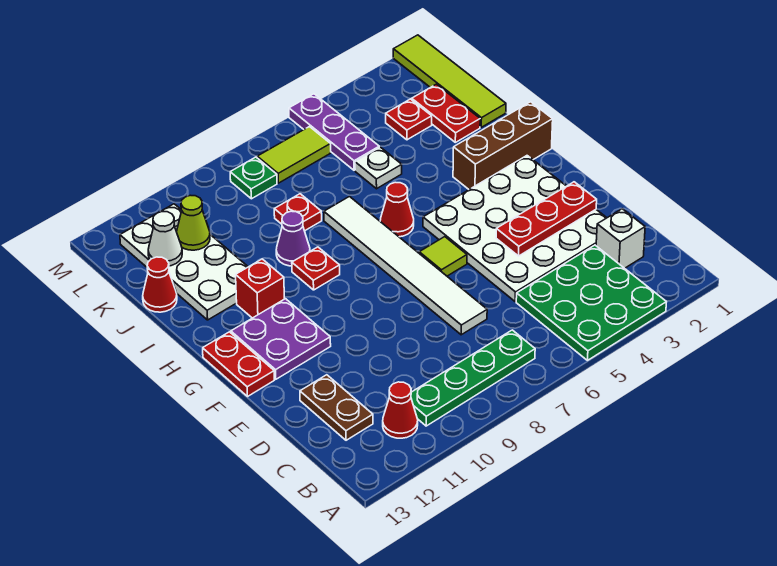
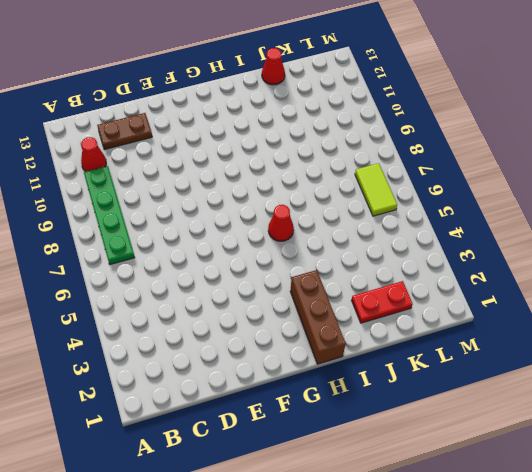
none -> green plate A3:C5 level 1
none -> white brick C2 level 1
none -> white plate D2:G5 level 1

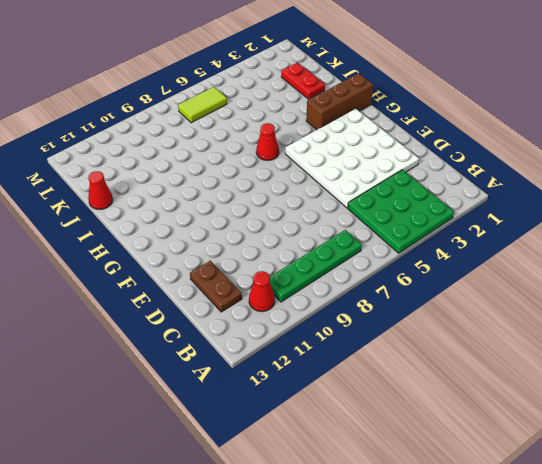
none -> white brick C2 level 1
none -> white tile D7:I7 level 1
none -> lime tile F6 level 1

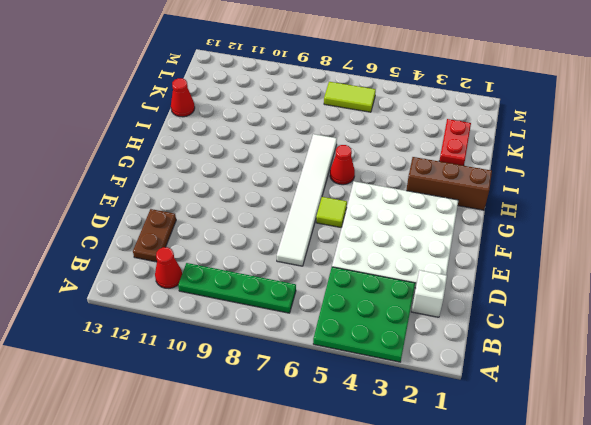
none -> purple plate F11:G12 level 1
none -> red plate F13:G13 level 1
none -> red plate H9 level 1

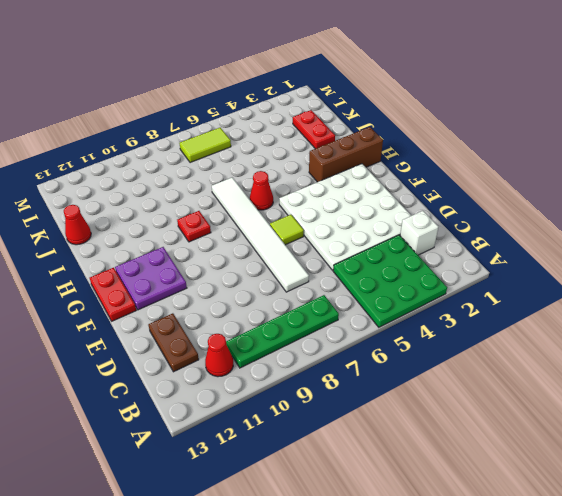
none -> red brick H11 level 1
none -> purple cone I9 level 1
none -> white plate I11:L12 level 1

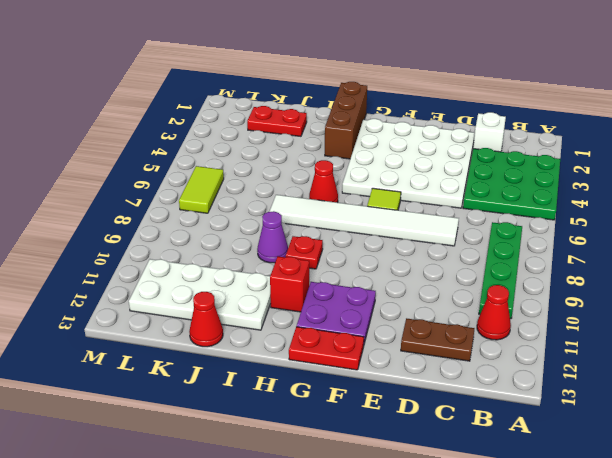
none -> lime tile J1:M1 level 1
none -> white plate J5 level 1
none -> red plate J8 level 1

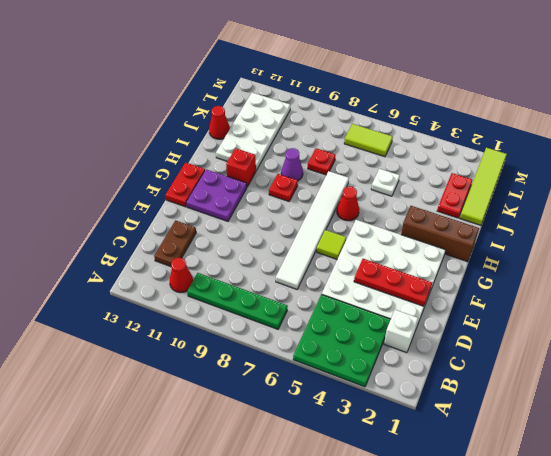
none -> red plate K3 level 1
none -> purple plate K5:M5 level 1
none -> green plate L8 level 1

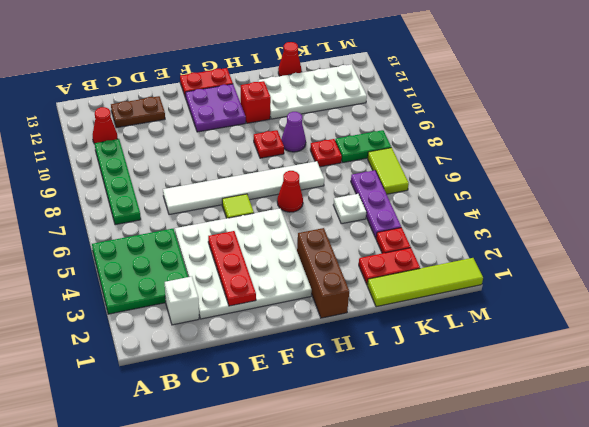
purple plate K4:K6 level 1 -> purple plate K5:M5 level 1
green plate K8:L8 level 1 -> green plate L8 level 1
none -> lime cone K11 level 2
none -> white cone K12 level 2

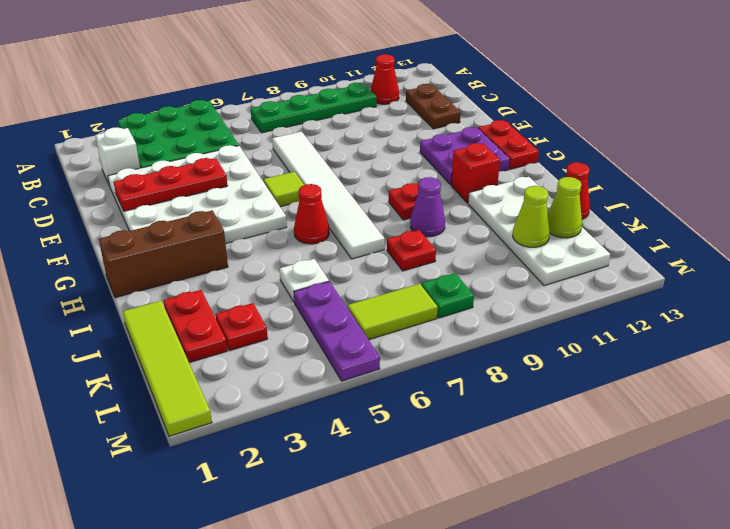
lime cone K12 level 2 -> white cone K12 level 2

